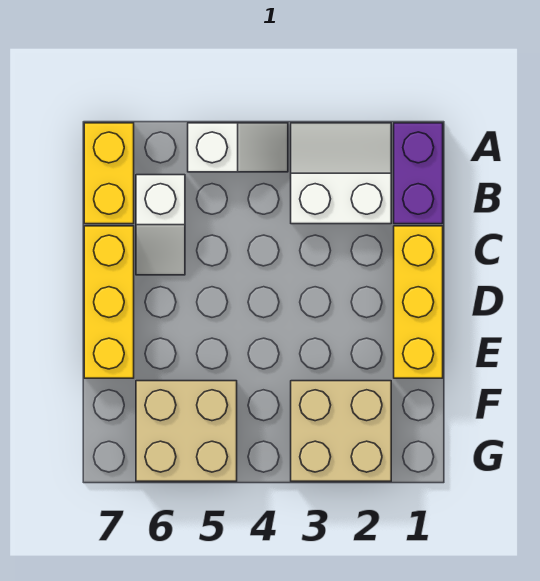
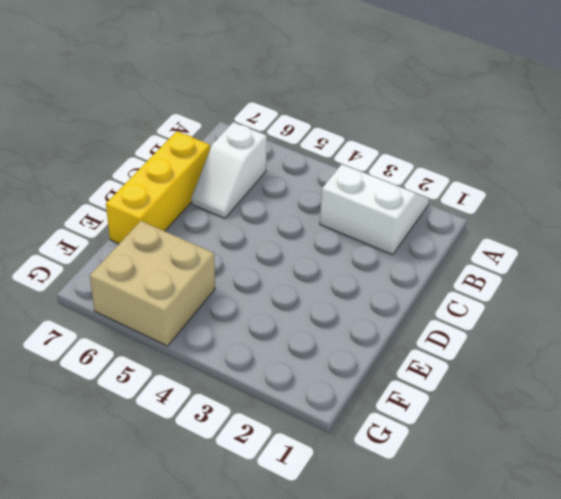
none -> purple brick A1:B1 level 1
none -> white slope A4:A5 level 1 top 5

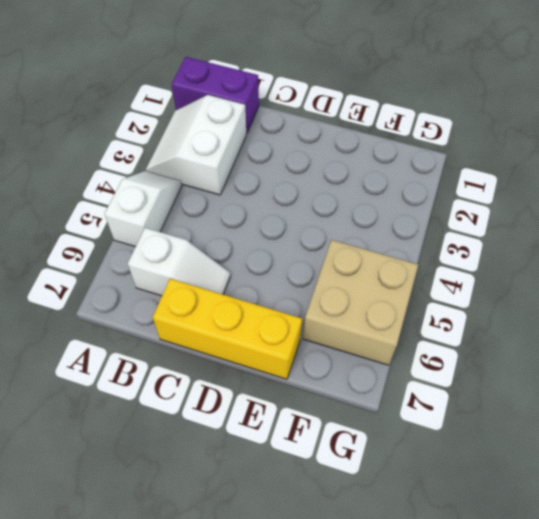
none -> yellow brick A7:B7 level 1
none -> yellow brick C1:E1 level 1

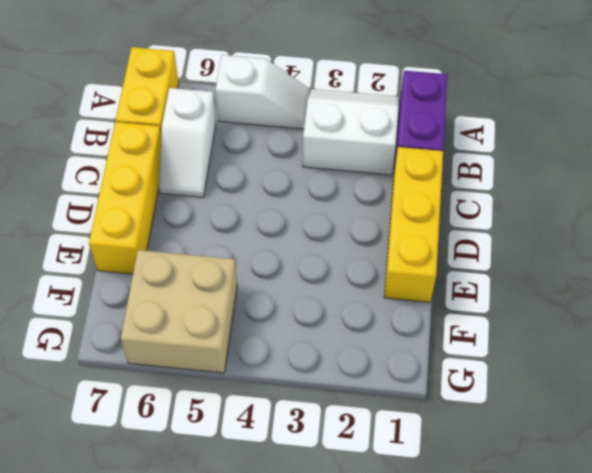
none -> tan brick F2:G3 level 1

